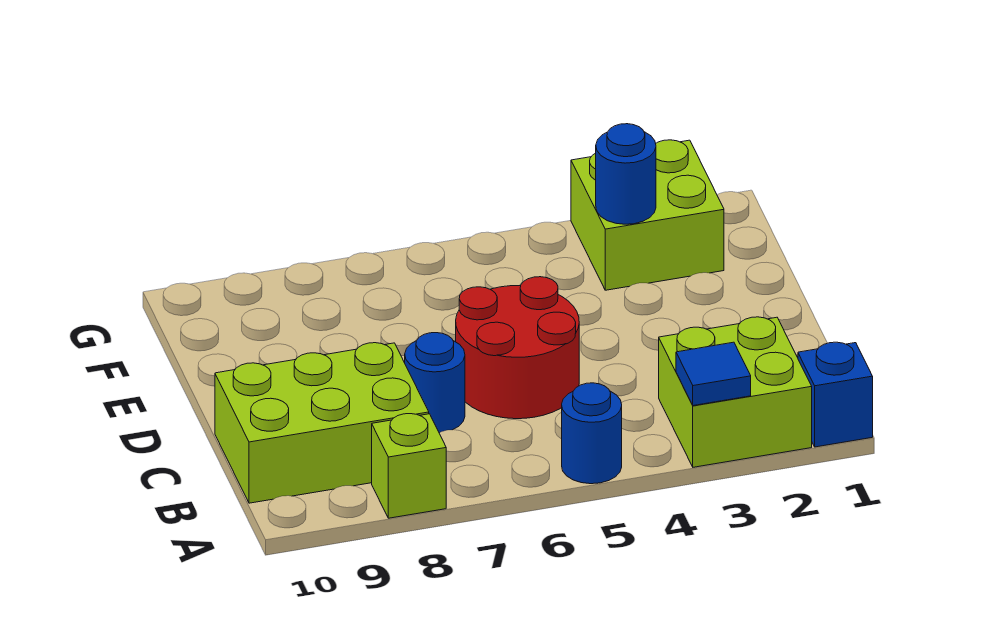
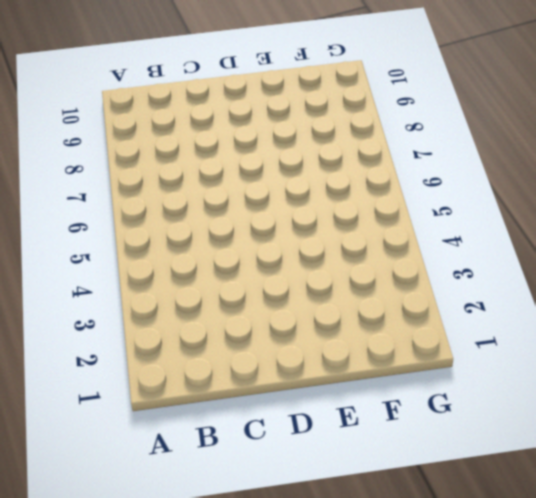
none -> blue brick A1 level 1
none -> lime brick A2:B3 level 1

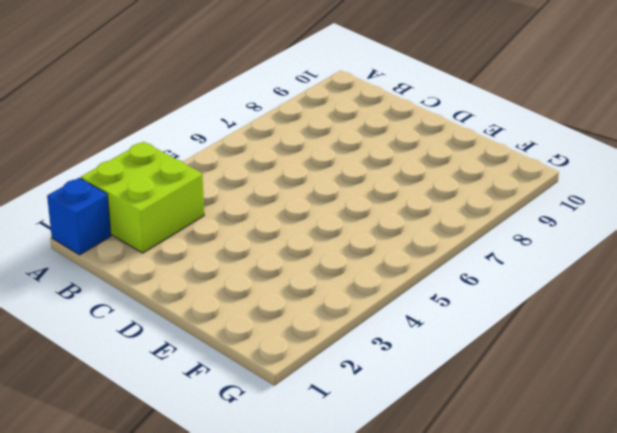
none -> blue round brick A5 level 1
none -> lime brick A8 level 1

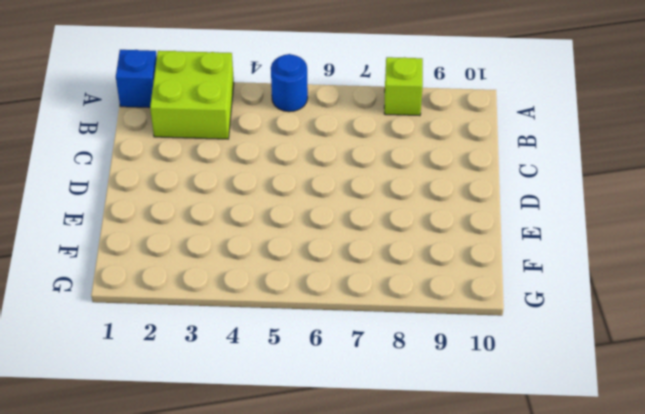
none -> lime brick B8:C10 level 1
none -> red round brick C5:D6 level 1

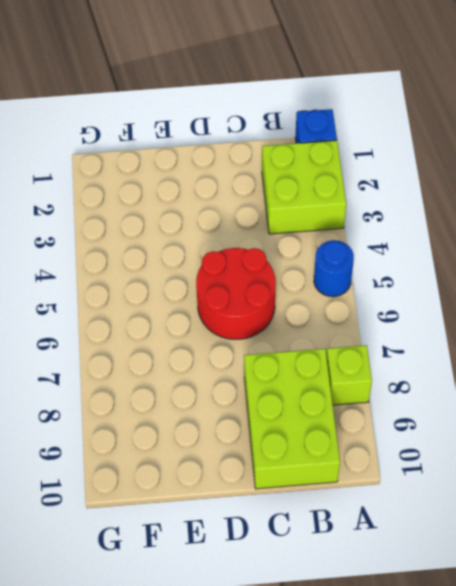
none -> blue round brick C7 level 1
none -> lime brick F2:G3 level 1

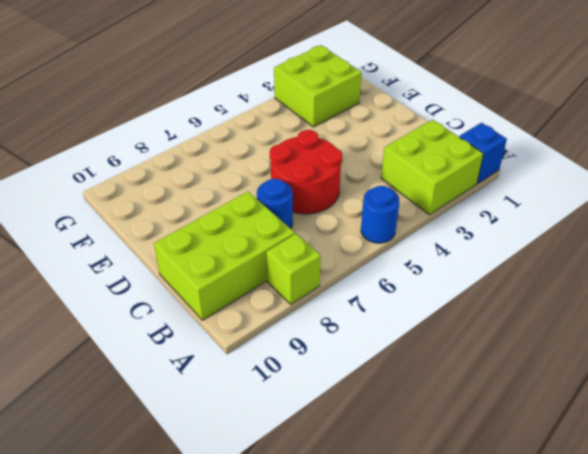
none -> blue tile A3 level 2
none -> blue round brick F3 level 2

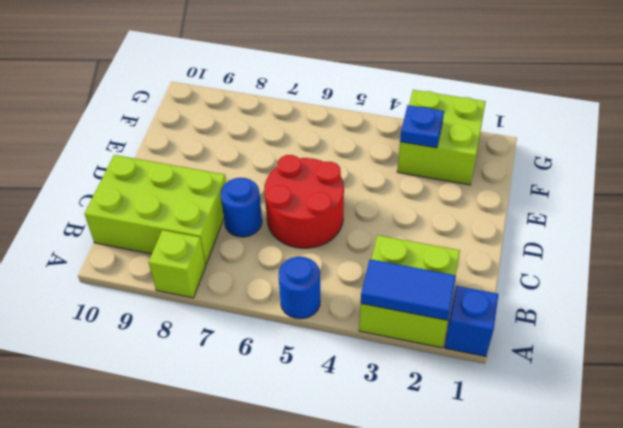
blue tile A2:A3 level 2 -> blue tile A3 level 2
blue plate F3 level 2 -> blue round brick F3 level 2

